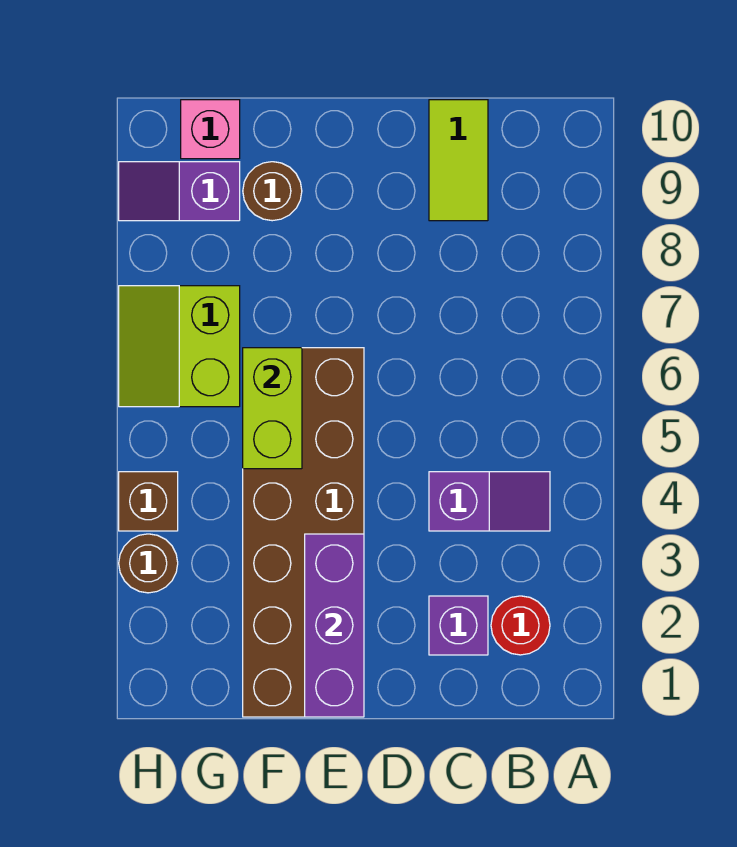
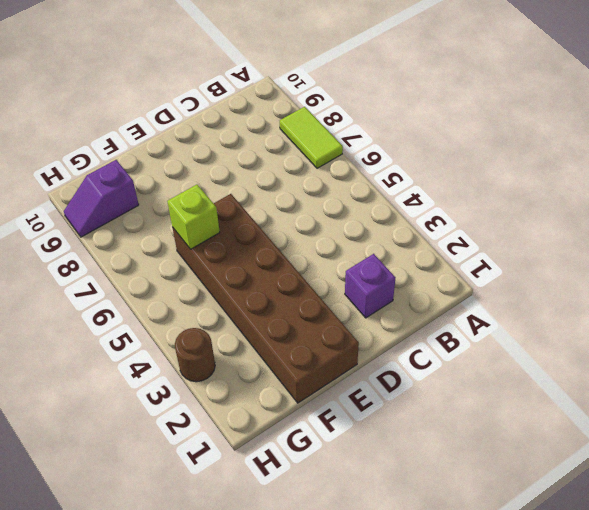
lime tile A7:A8 level 1 -> lime tile C9:C10 level 1
lime brick F6 level 2 -> lime brick F5:F6 level 2
none -> red round brick B2 level 1
none -> purple slope B4:C4 level 1 top C
none -> brown round brick F9 level 1

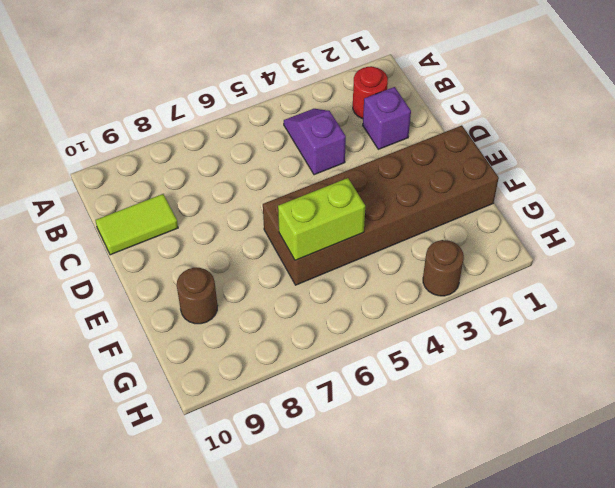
none -> lime slope G6:H7 level 1 top G
none -> purple slope G9:H9 level 1 top G
none -> pink brick G10 level 1

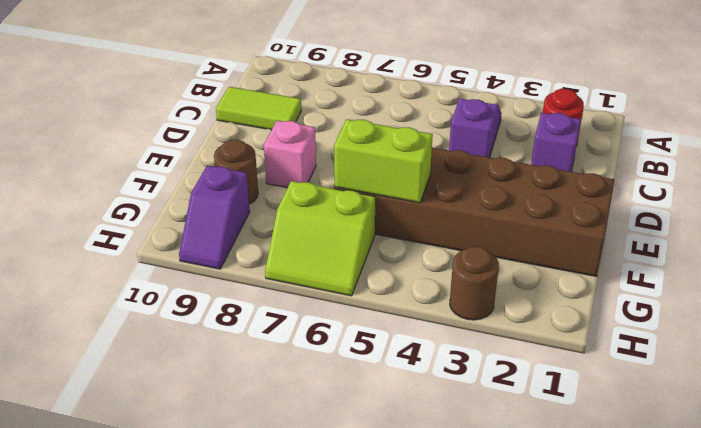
pink brick E8 level 1 -> pink brick G10 level 1
none -> brown brick H4 level 1
none -> purple brick E1:E3 level 2

